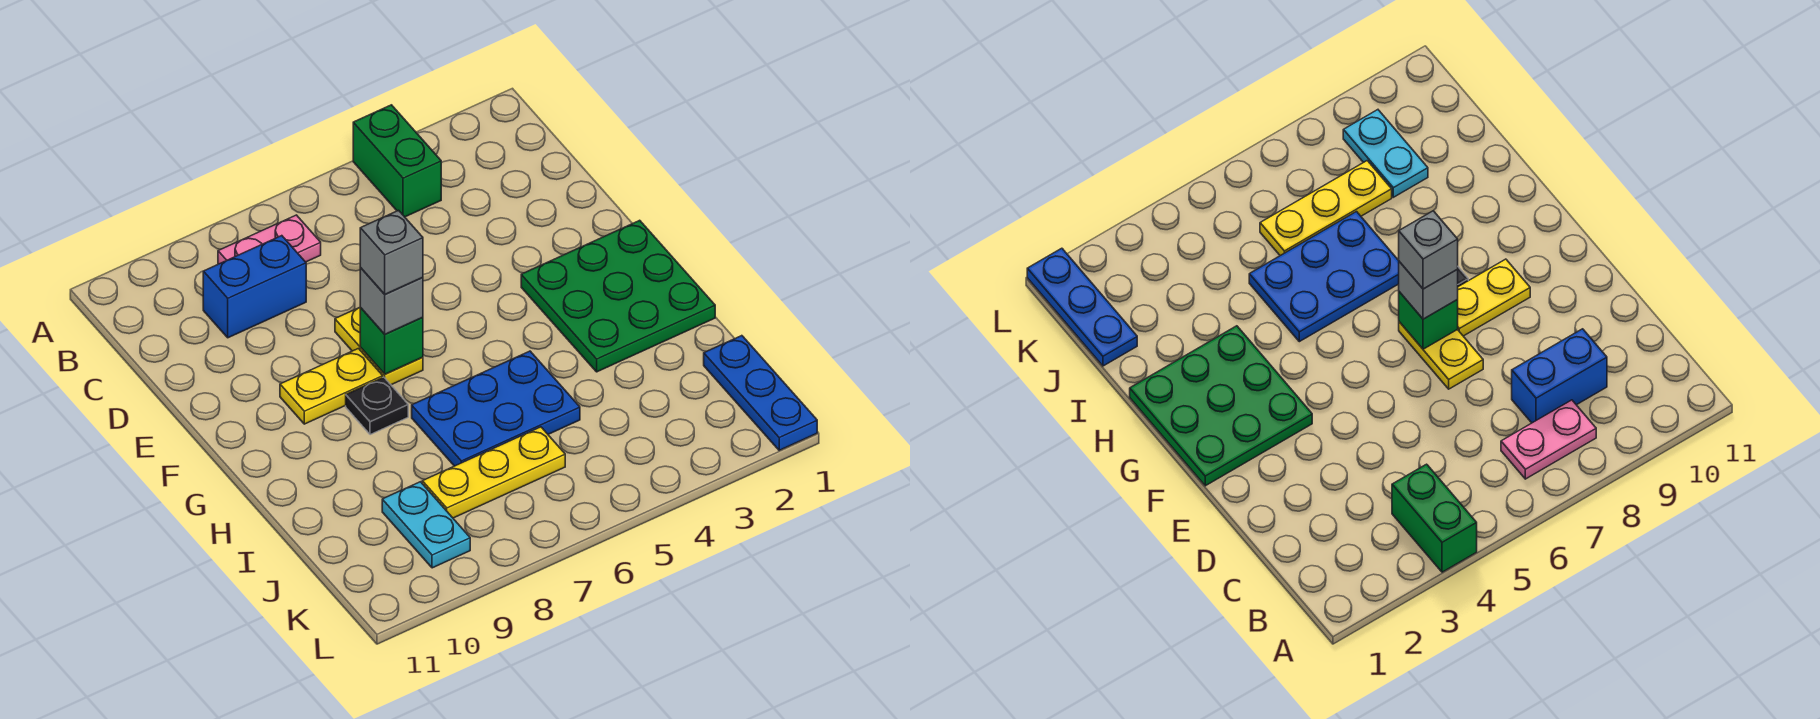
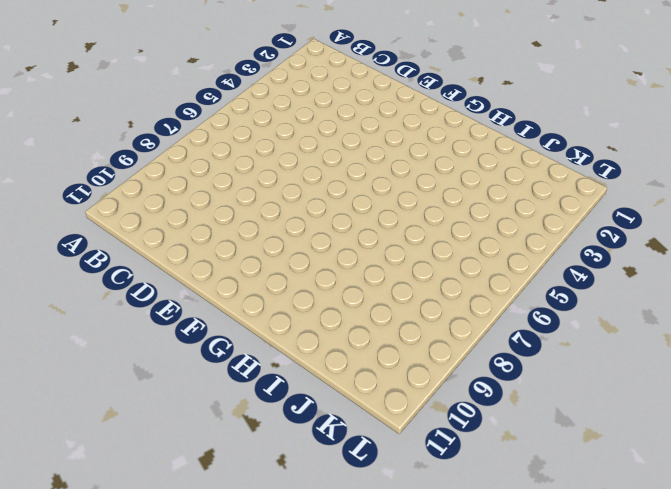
none -> green brick A4:B4 level 1
none -> pink plate B7:B8 level 1
none -> blue brick C8:C9 level 1

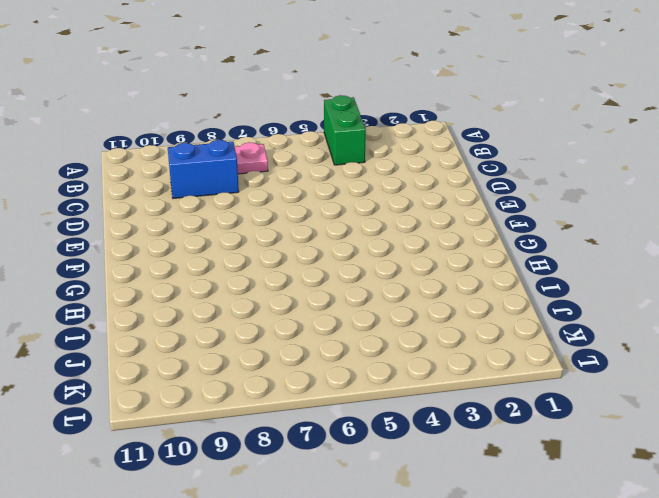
none -> yellow plate E7:F7 level 1
none -> green plate F1:H3 level 1
none -> yellow plate F8:F9 level 1

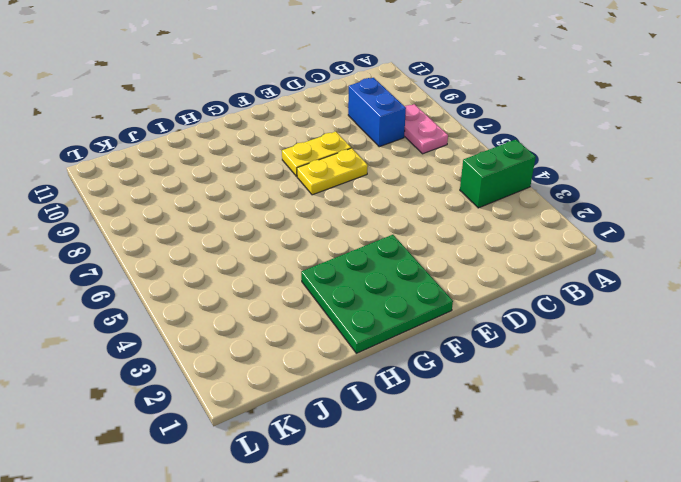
yellow plate E8:F8 level 1 -> yellow plate F8:F9 level 1
none -> black plate G8 level 1
none -> blue plate H5:I7 level 1
none -> blue plate J1:L1 level 1

